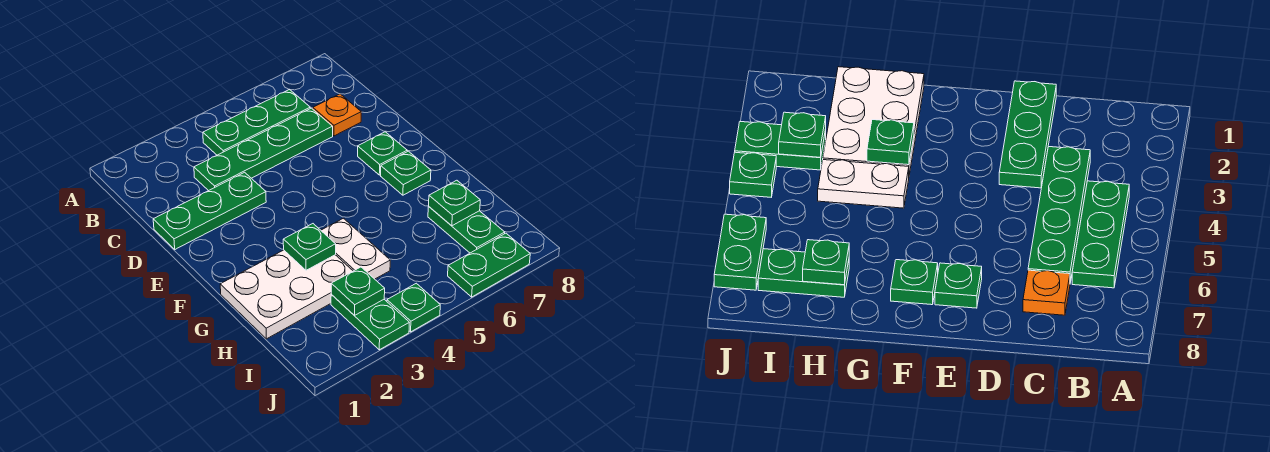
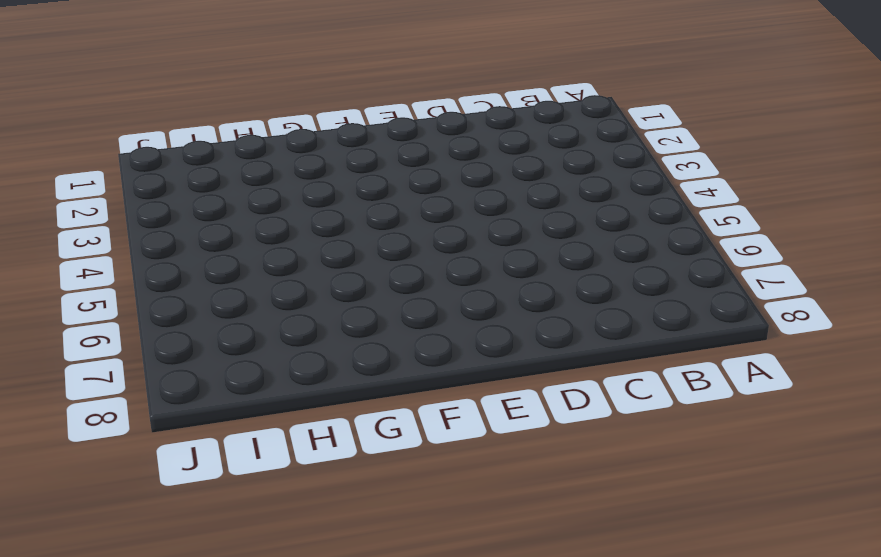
none -> green plate B4:B6 level 1
none -> green plate C3:C6 level 1
none -> orange plate C7 level 1

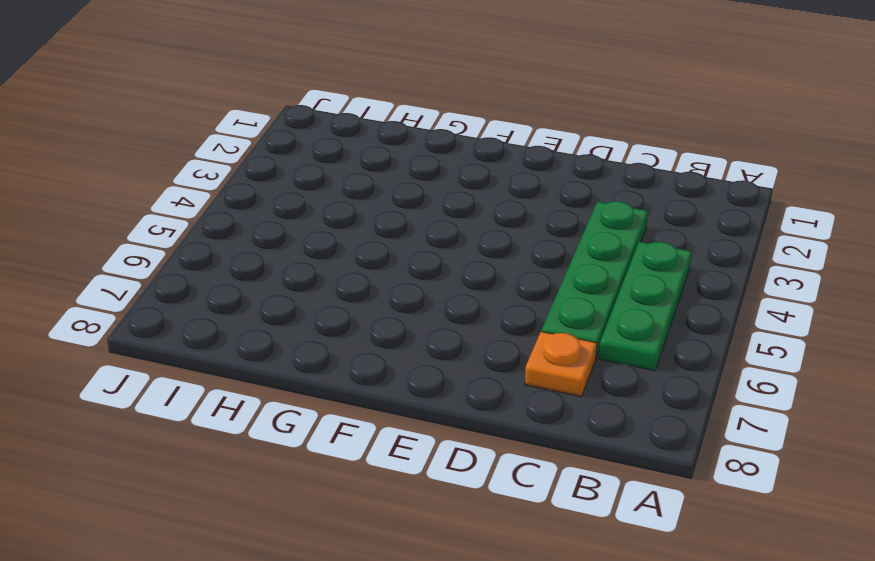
none -> green plate D1:D3 level 1
none -> green plate E7 level 1
none -> green plate F7 level 1

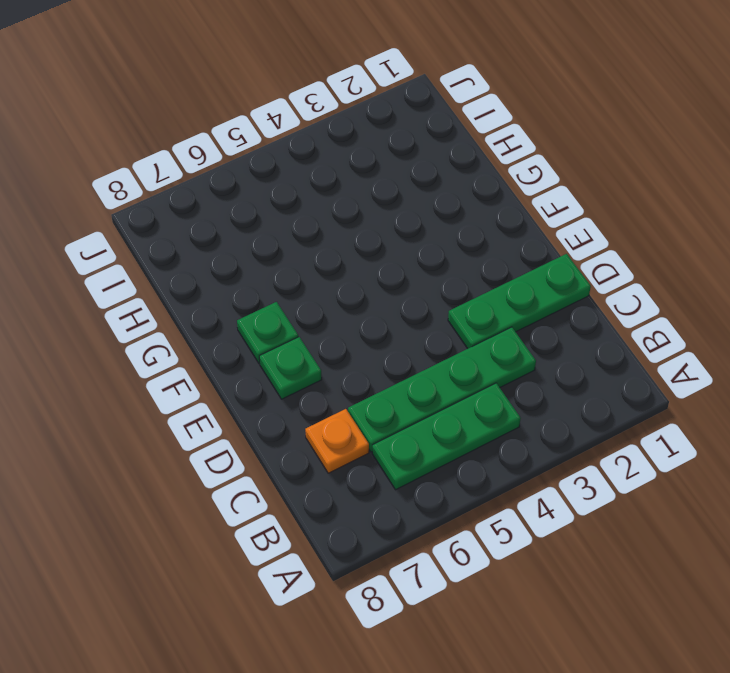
none -> white plate G1:H3 level 1
none -> white plate G4:H4 level 1
none -> green plate H7:I7 level 1

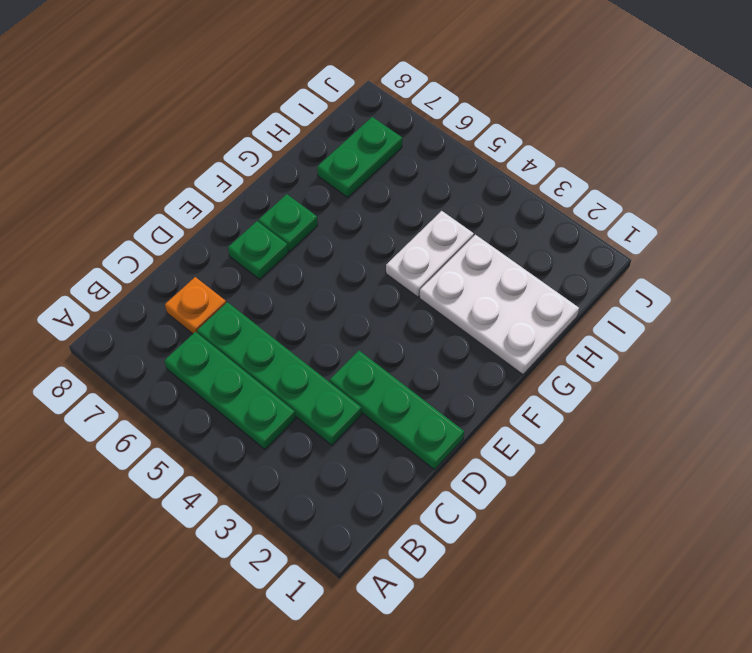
none -> green plate I3:J3 level 1
none -> green plate J4 level 1
none -> green plate J6:J7 level 1

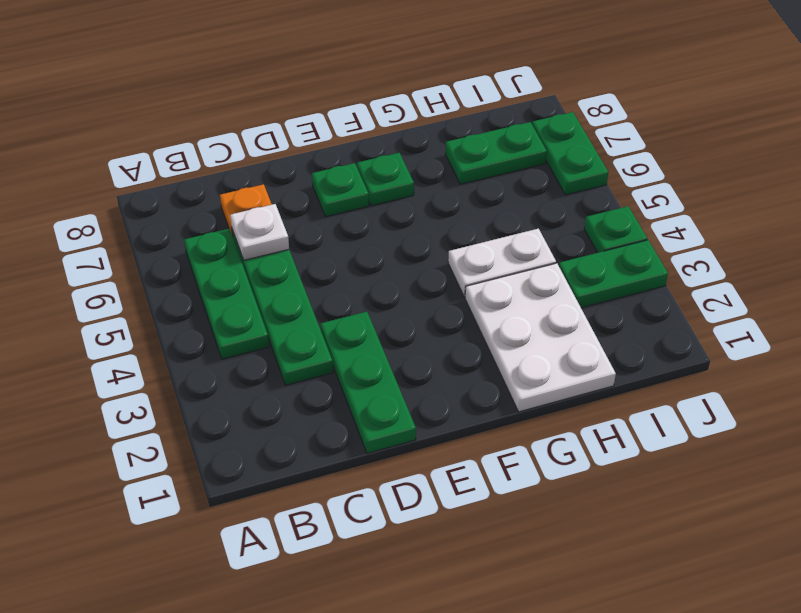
white plate C6 level 2 -> none
none -> green plate G3 level 2
none -> green plate H7 level 2
none -> green plate I3 level 2

